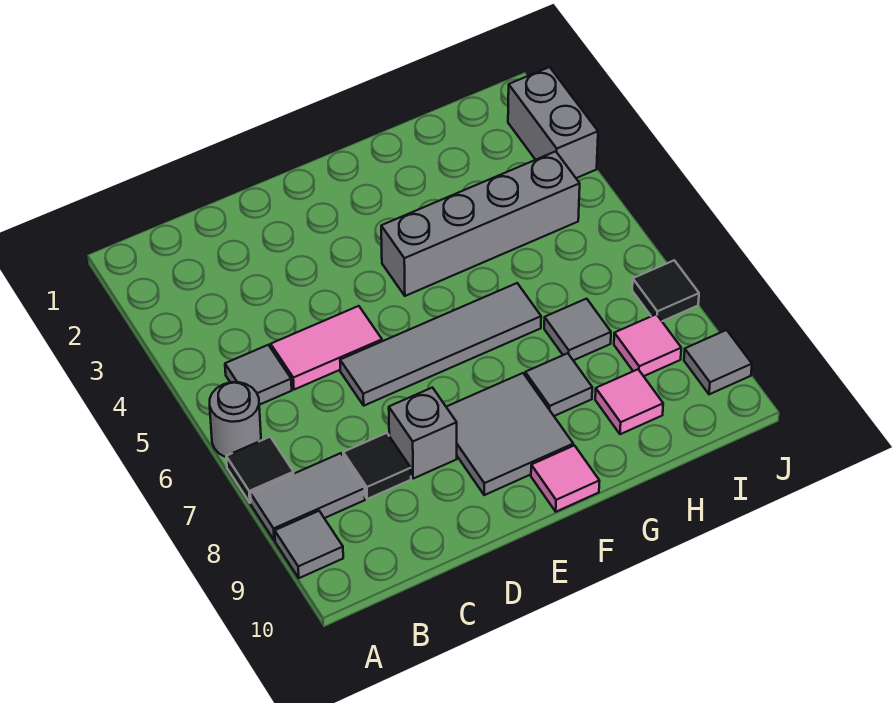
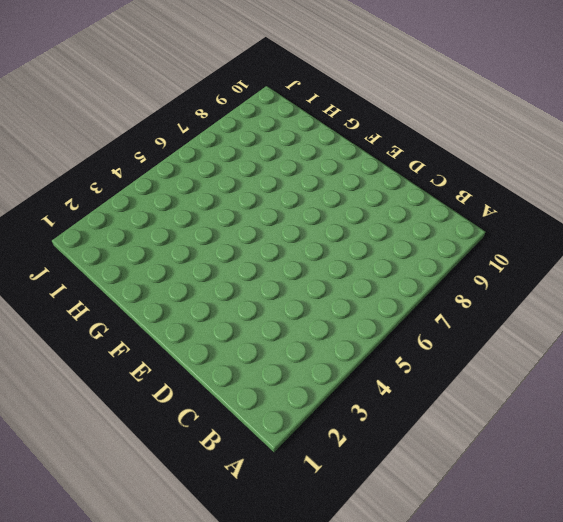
none -> grey round brick A6 level 1
none -> black tile A7 level 1
none -> grey tile A8:B8 level 1

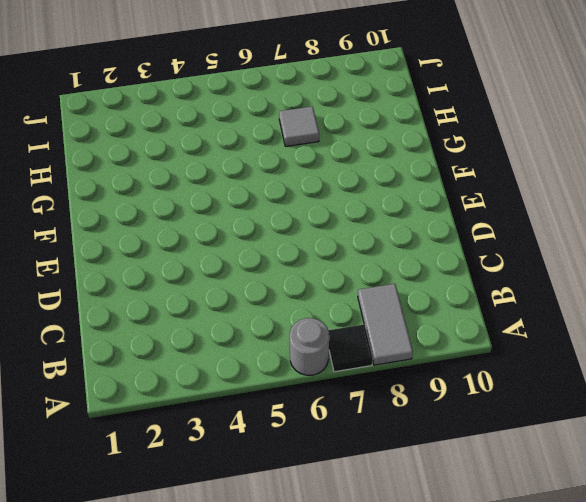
none -> grey tile A9 level 1
none -> grey tile B5 level 1
none -> pink tile C5:D5 level 1

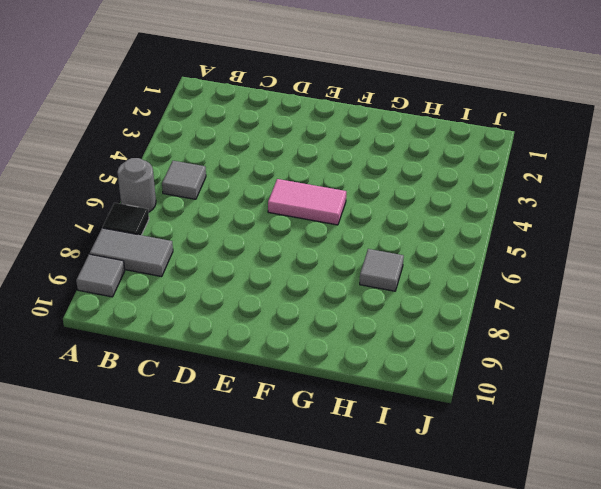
pink tile E5:F5 level 1 -> pink tile C5:D5 level 1
none -> black tile C8 level 1
none -> grey tile D6:G6 level 1
none -> grey brick D8 level 1

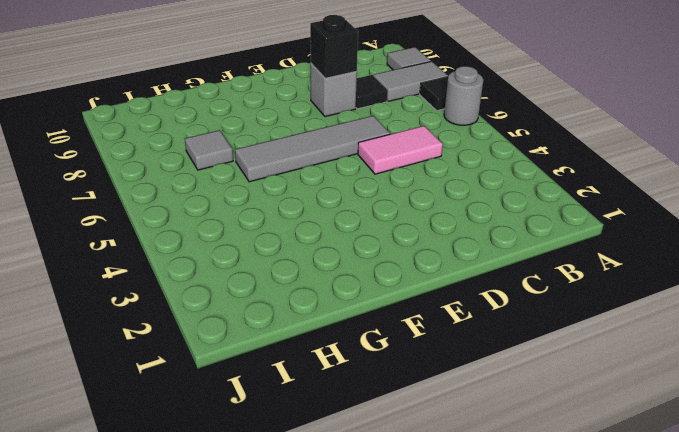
black brick D8 level 2 -> none
none -> grey tile B5 level 1
none -> grey tile E8:F9 level 1
none -> grey brick F4:I4 level 1

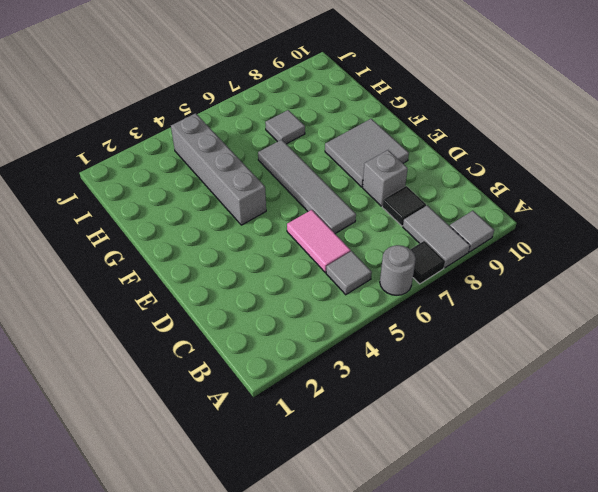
none -> pink tile F10 level 1
none -> grey tile G8 level 1
none -> pink tile H9 level 1

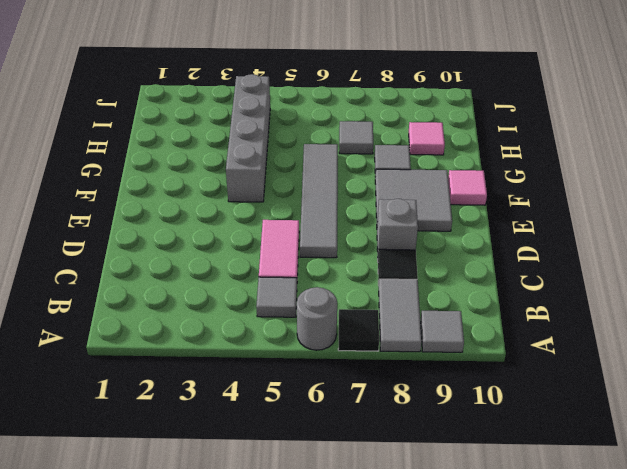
none -> pink tile I8 level 1
none -> grey brick J2:J3 level 1
none -> black tile J7 level 1

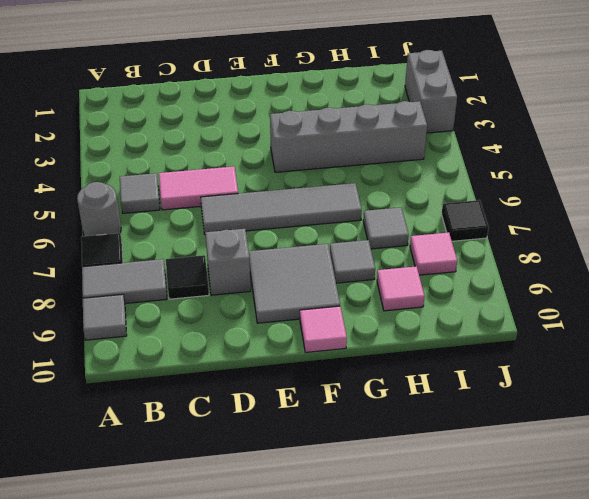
none -> grey tile J9 level 1

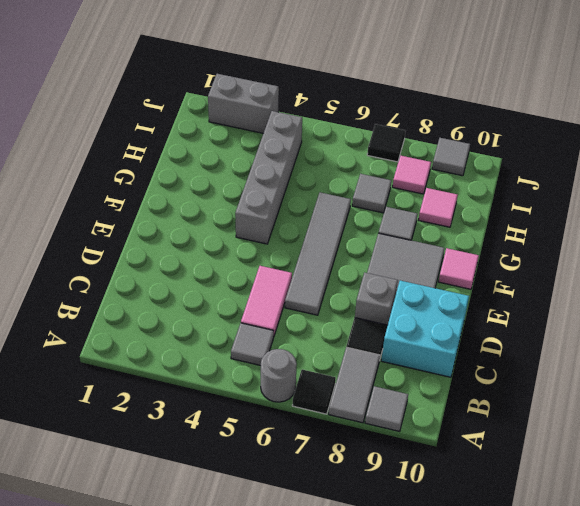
cyan brick C9:D10 level 1 -> none

